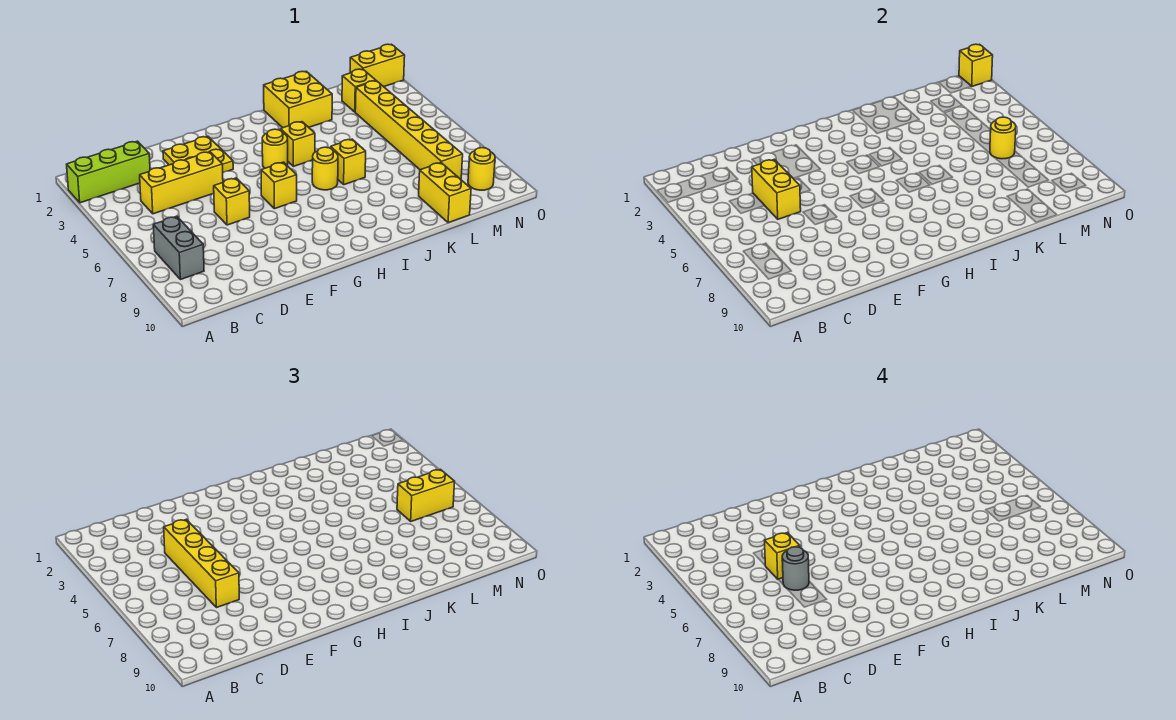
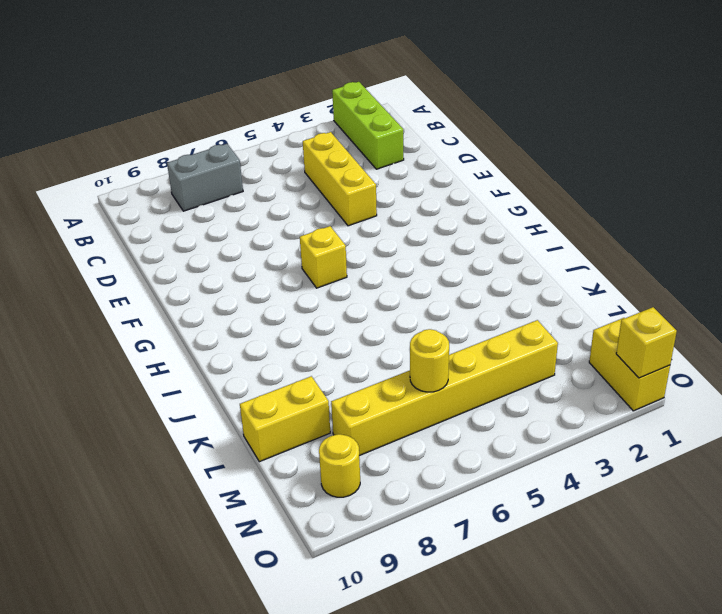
none -> yellow plate E2:F3 level 1
none -> yellow brick E6 level 1
none -> yellow round brick H4 level 1

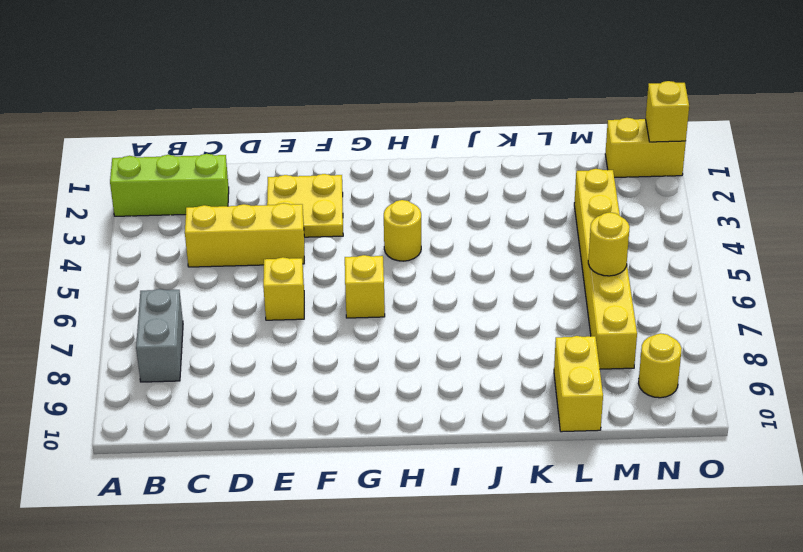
none -> yellow brick I4 level 1
none -> yellow round brick I6 level 1
none -> yellow brick J1:K2 level 1

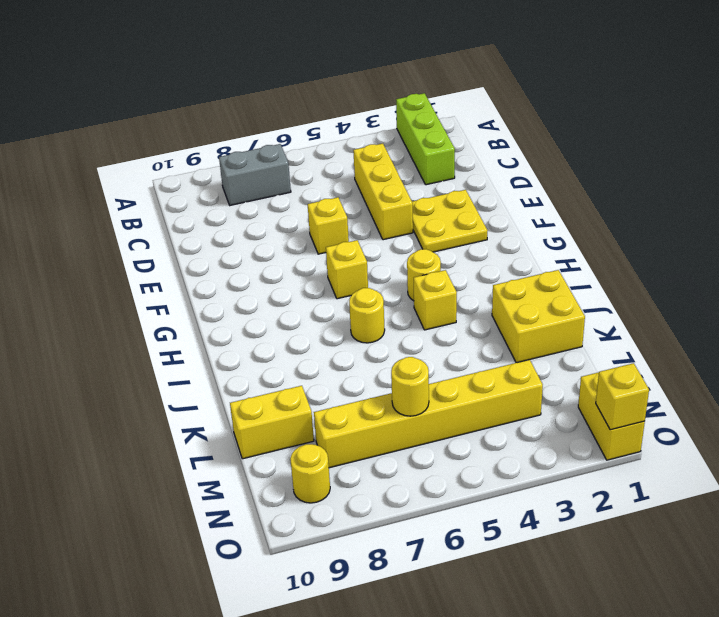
none -> yellow brick J6 level 1
none -> yellow brick M2 level 1
none -> yellow brick D4:D5 level 2

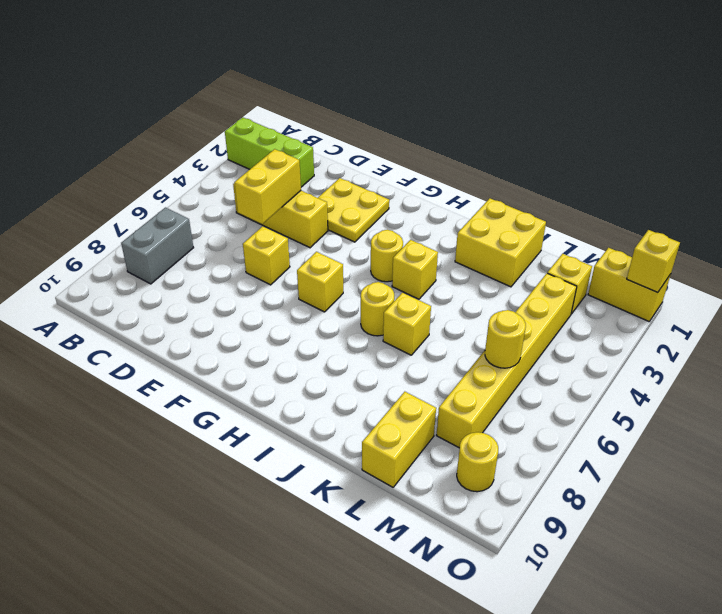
none -> yellow brick D4:D7 level 3
none -> yellow brick M6:N6 level 3
none -> yellow brick D5 level 4

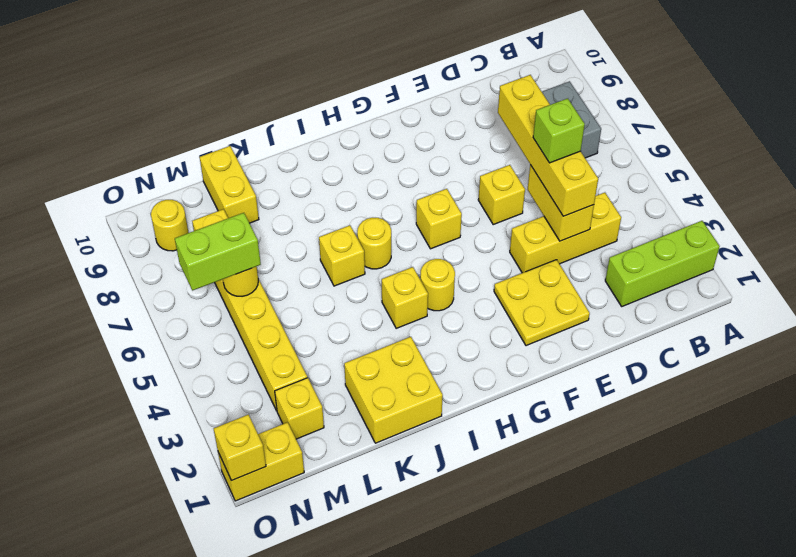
lime brick D5 level 4 -> yellow brick D5 level 4
lime brick M6:N6 level 3 -> yellow brick M6:N6 level 3
none -> grey round brick D6 level 4

